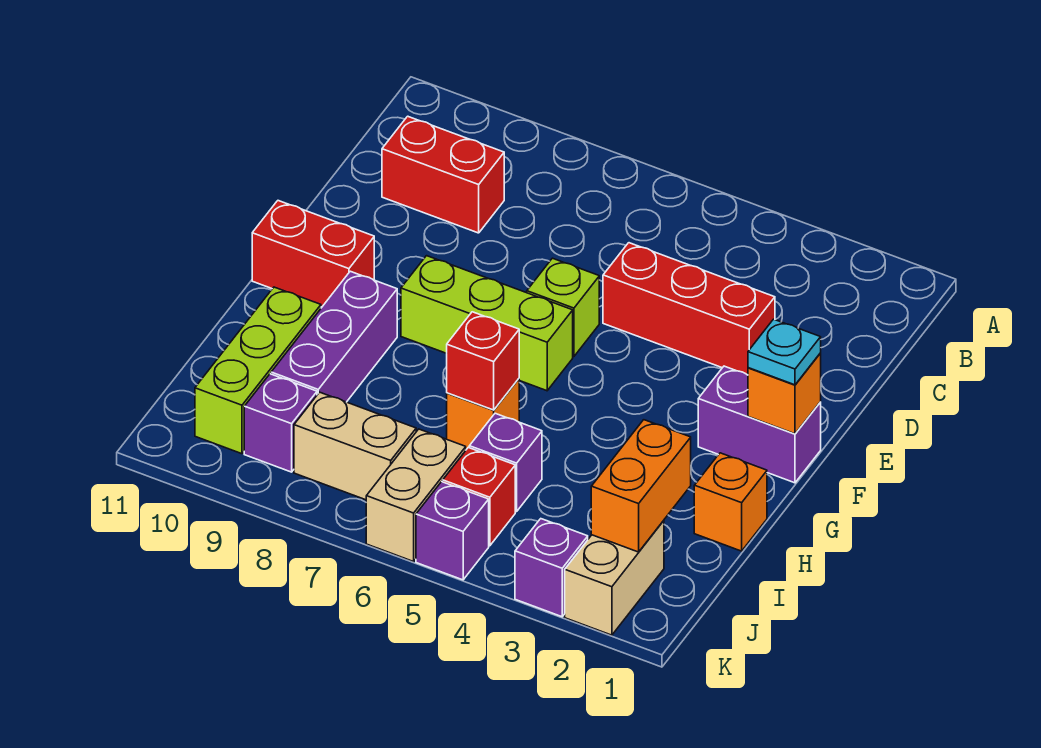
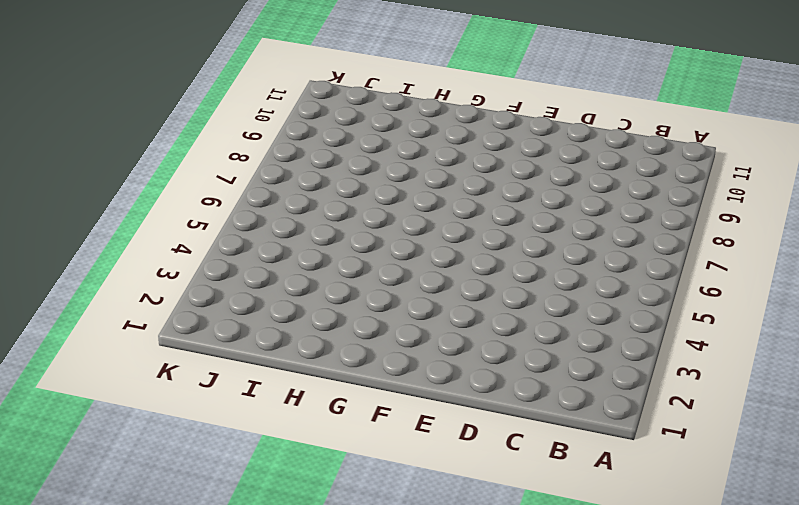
none -> red brick C9:C10 level 1
none -> red brick D3:D5 level 1
none -> lime brick E6 level 1

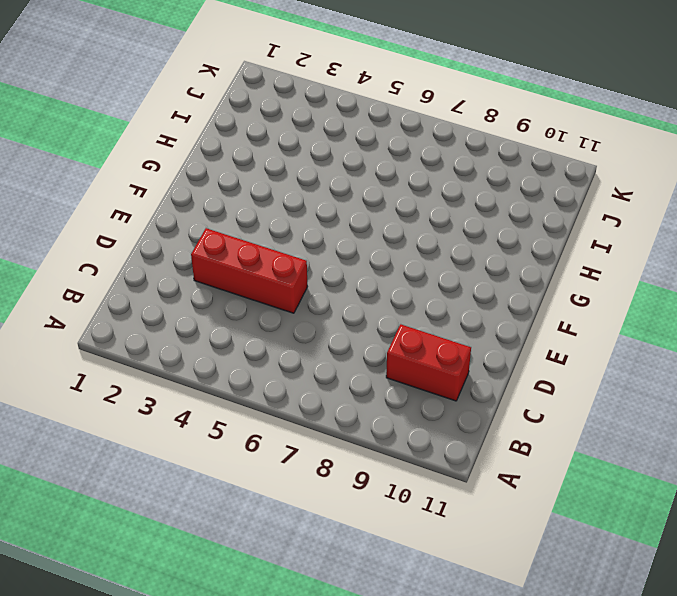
none -> lime brick E6 level 1
none -> purple brick F1:F2 level 1
none -> lime brick F6:F8 level 1

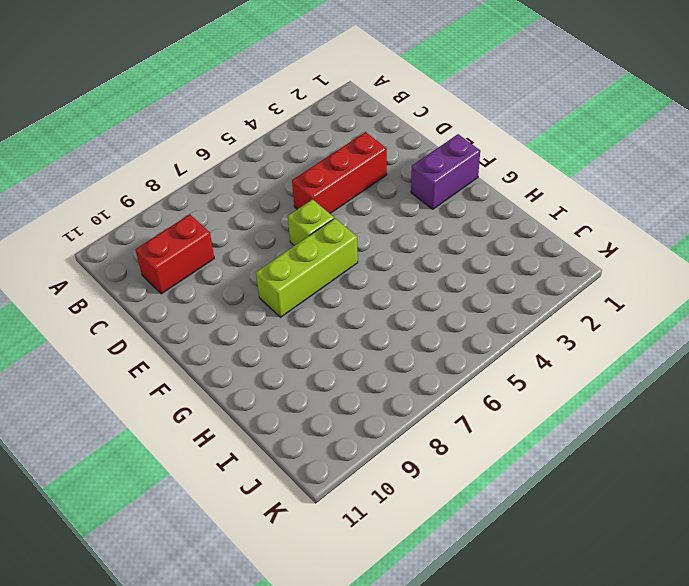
none -> red brick F10:F11 level 1
none -> purple brick G9:I9 level 1
none -> orange brick H1 level 1

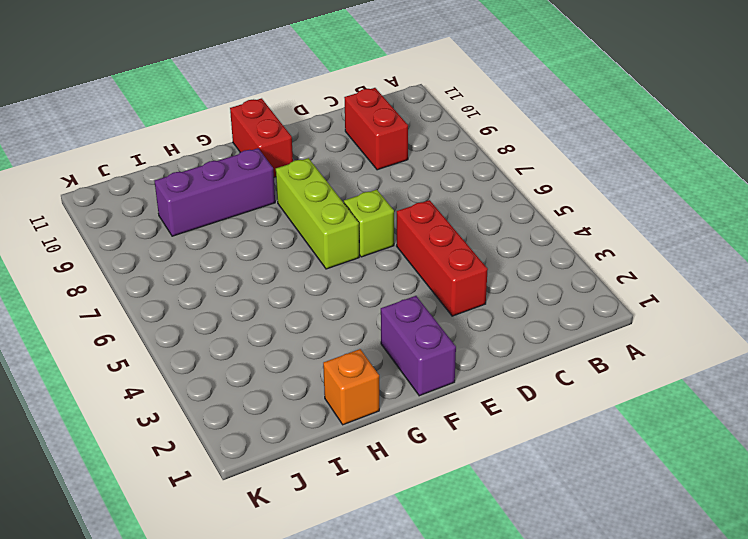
none -> orange brick H6 level 1
none -> lime brick H10:J10 level 1
none -> purple brick I5 level 1

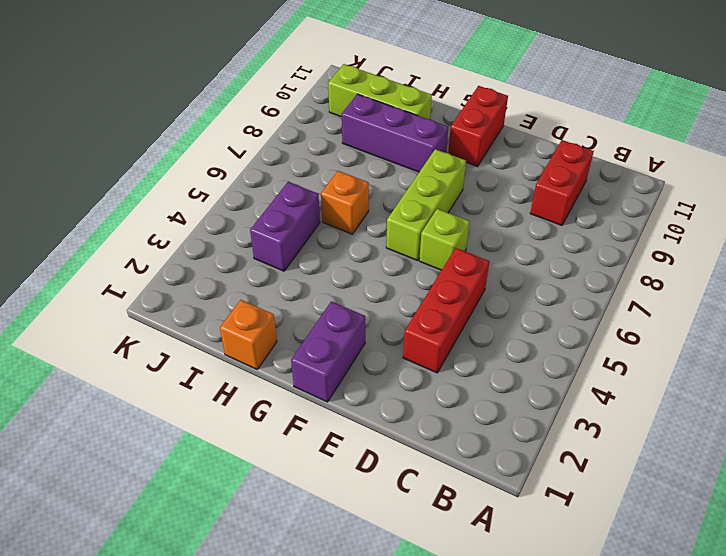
purple brick I4:I5 level 1 -> purple brick I5 level 1
none -> tan brick J2:K2 level 1
none -> red brick J5 level 1
none -> tan brick J6:K6 level 1

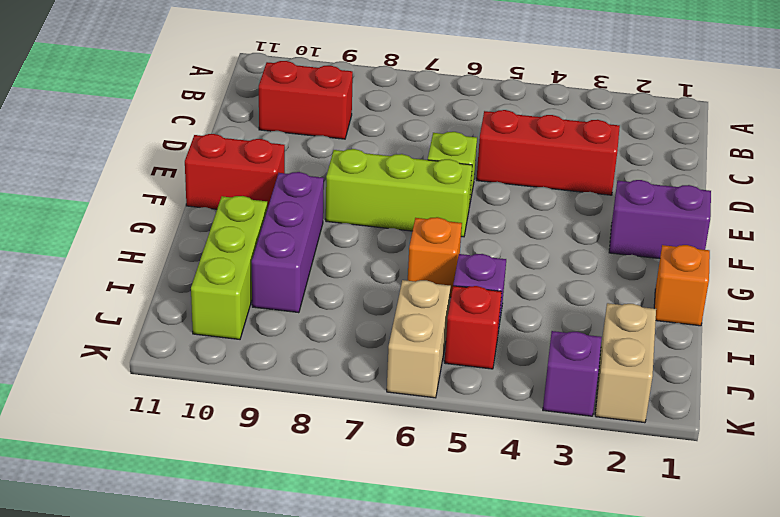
none -> tan brick J7:J8 level 1
none -> purple brick J9 level 1
none -> purple brick K5 level 1

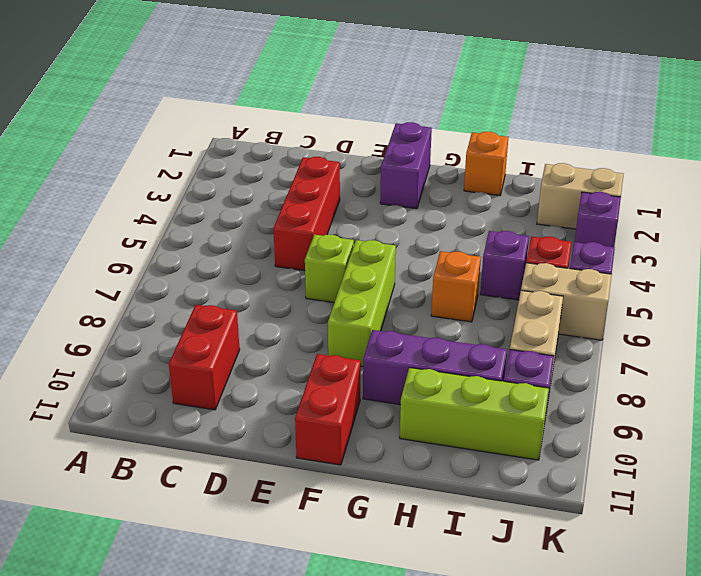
none -> orange brick F1 level 2
none -> red brick H6 level 2
none -> orange brick I2:J2 level 2

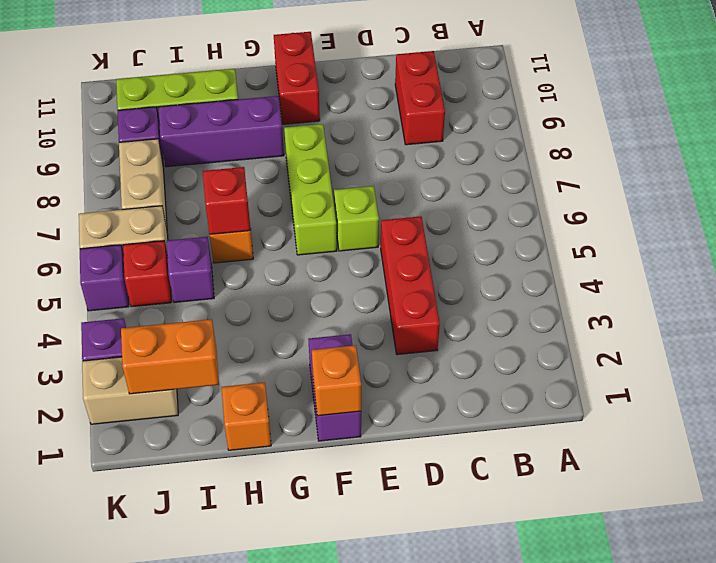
none -> cyan plate F1 level 3

